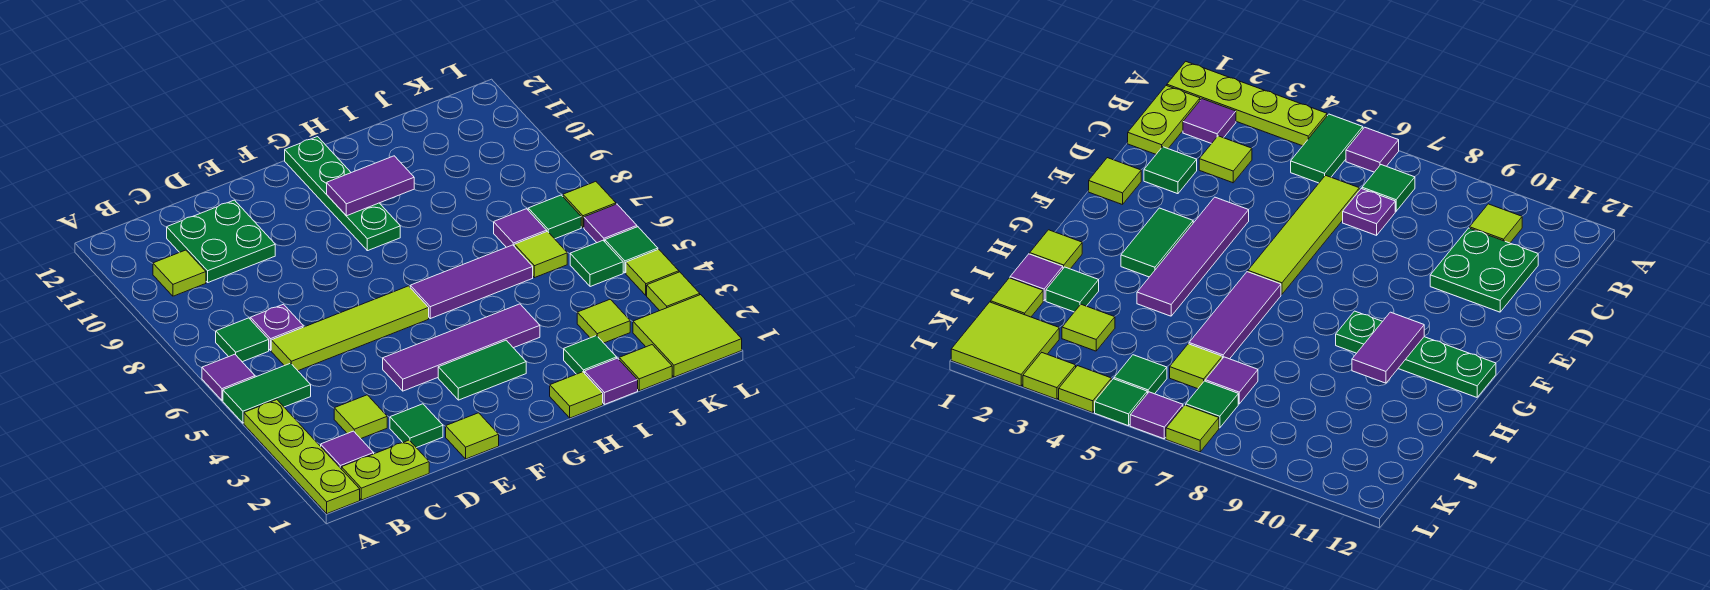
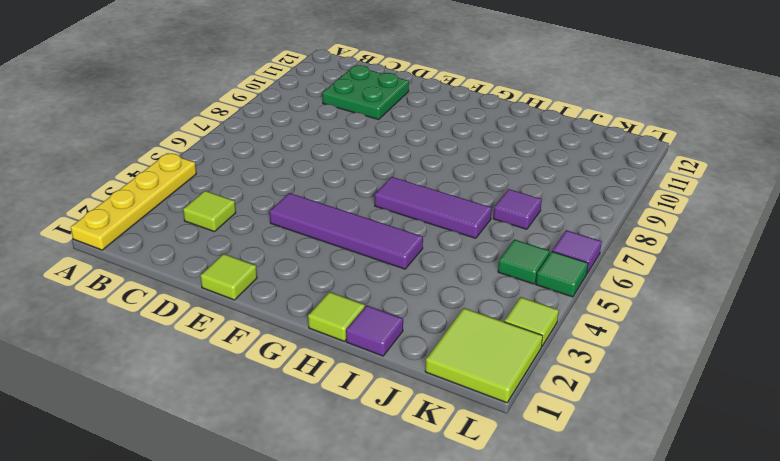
yellow plate A1:A4 level 1 -> lime plate A1:A4 level 1
none -> green tile A5:B5 level 1
none -> purple tile A6 level 1
none -> lime plate B1:C1 level 1
none -> purple tile B2 level 1

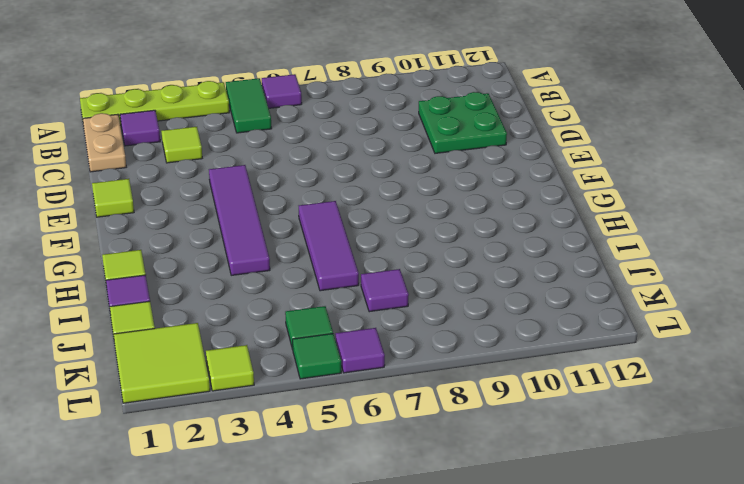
tan plate B1:C1 level 1 -> lime plate B1:C1 level 1
none -> green tile B7 level 1
none -> lime tile B10 level 1
none -> lime tile C6:F6 level 1
none -> purple plate C7 level 1

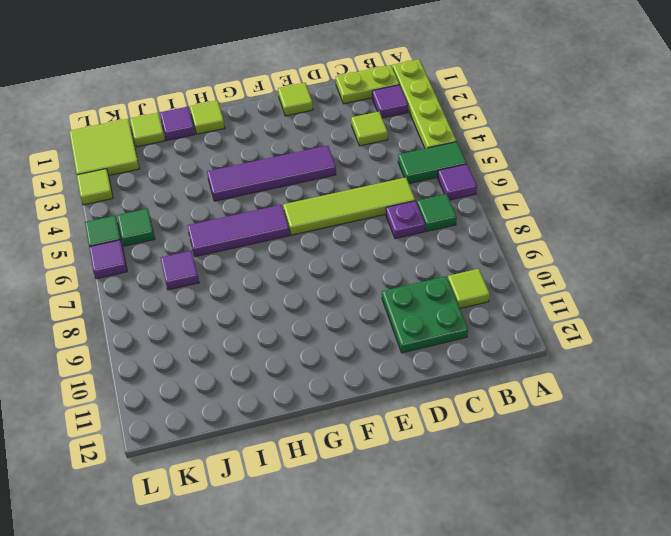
none -> green tile D2 level 1
none -> green tile F3:G3 level 1
none -> green plate G9:G12 level 1
none -> green tile I2 level 1

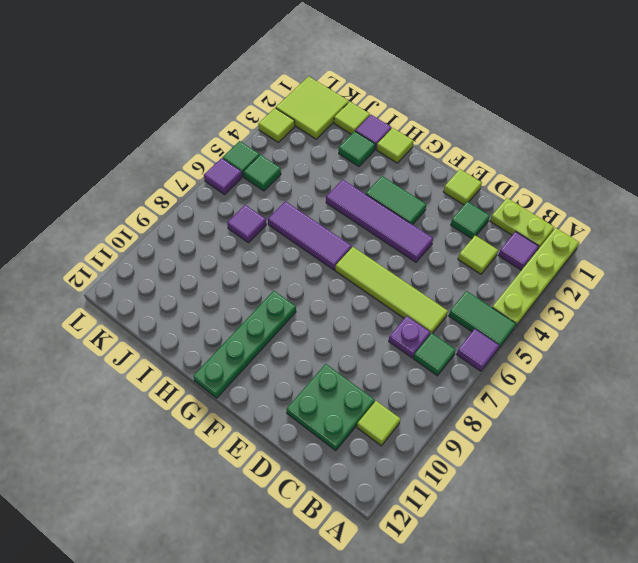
none -> lime tile J3 level 1
none -> lime tile J6 level 1
none -> green tile K7 level 1
none -> lime tile L4 level 1

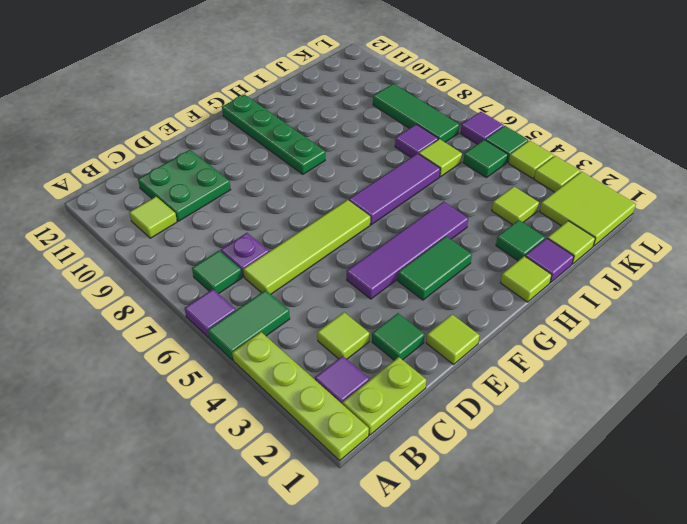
green tile K7:K9 level 1 -> green tile K7 level 1
none -> lime tile L7 level 1
none -> purple tile G10:H10 level 2

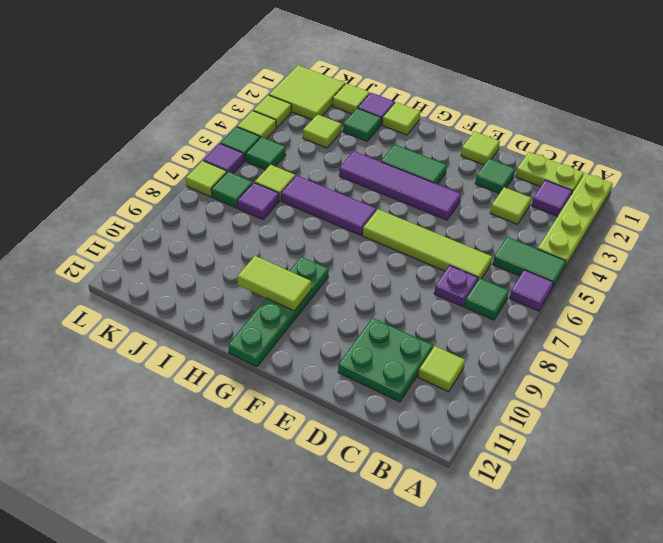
lime tile G10:H10 level 2 -> purple tile G10:H10 level 2

